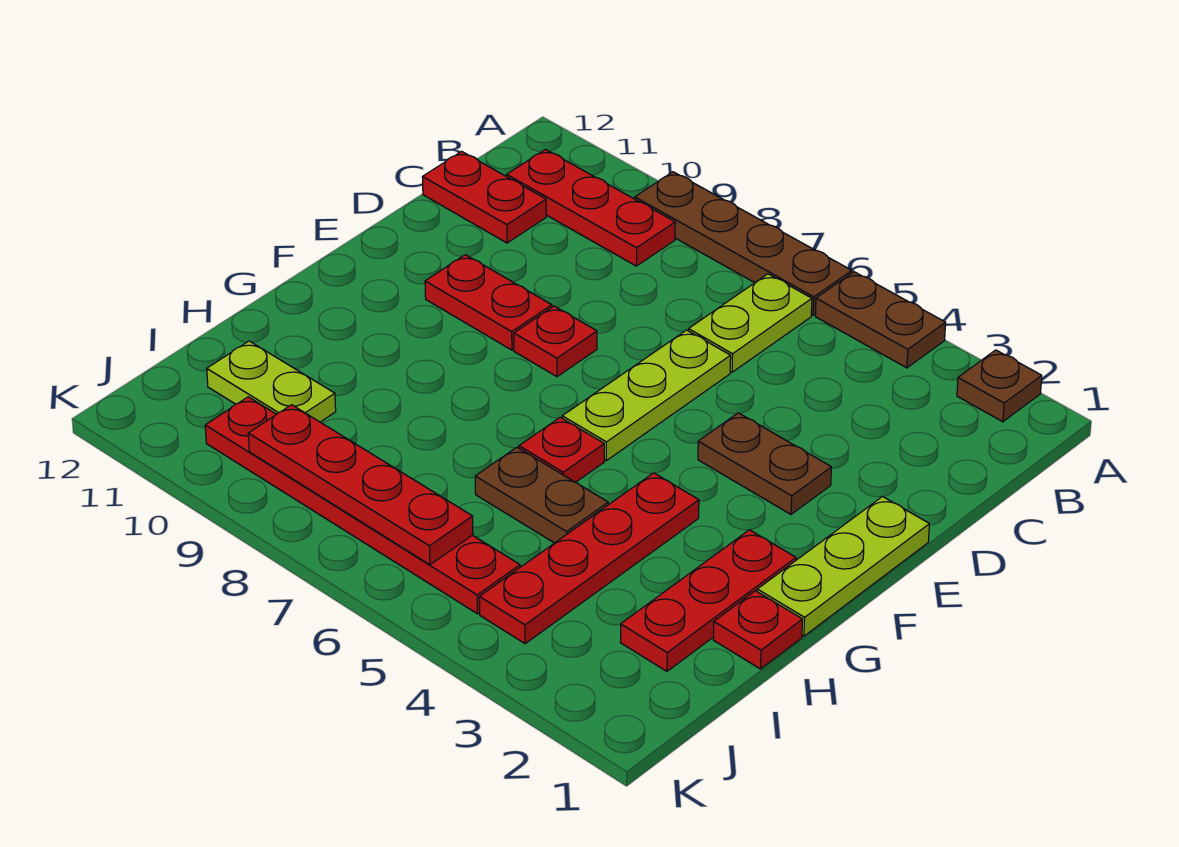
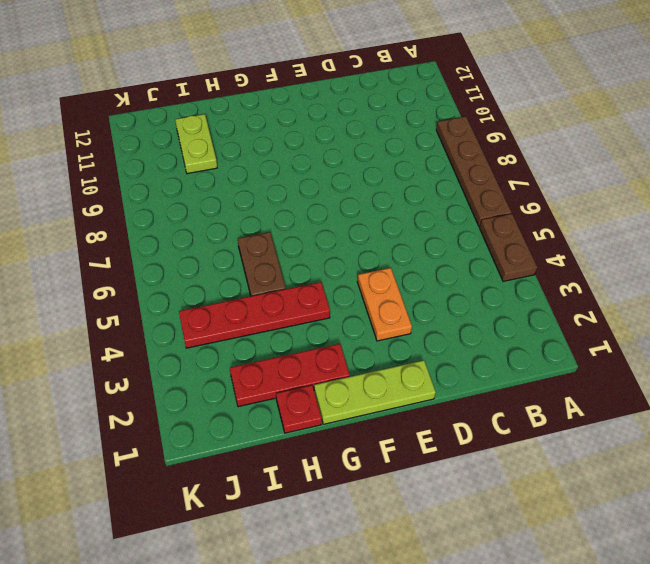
orange plate E3:E4 level 1 -> brown plate E3:E4 level 1
none -> brown plate A2 level 1
none -> lime plate B6:C6 level 1
none -> red plate B9:B11 level 1

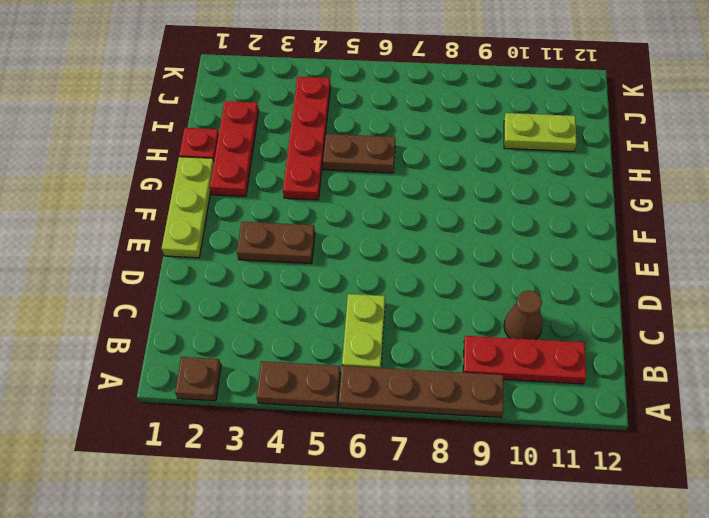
brown cone C10 level 1 -> none
none -> red plate C11:C12 level 1
none -> lime plate D6:F6 level 1
none -> red plate E8 level 1

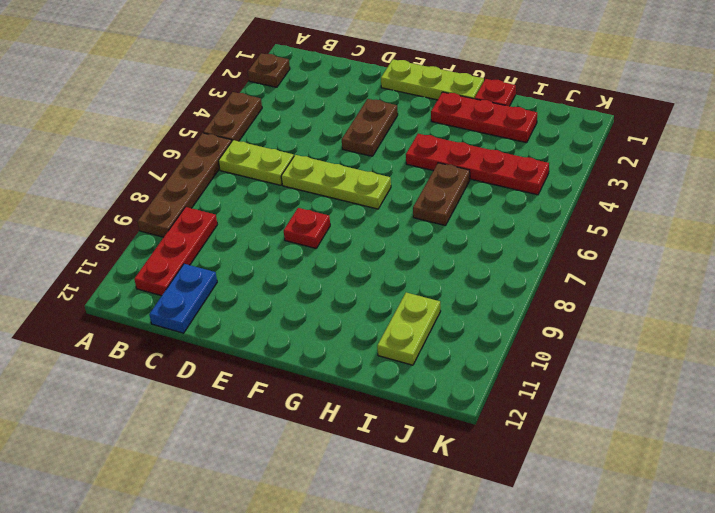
blue plate C11:C12 level 1 -> red plate C11:C12 level 1
none -> red plate E9:E10 level 1
none -> red plate G6 level 1
none -> red plate J5:J10 level 1

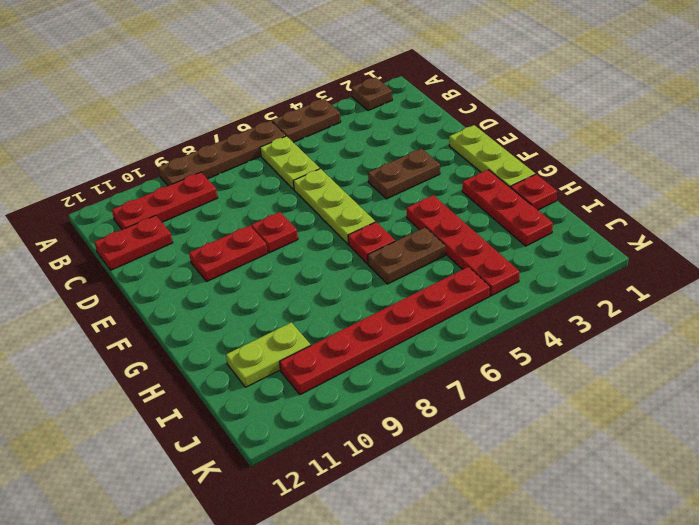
none -> red plate J6:J9 level 2

